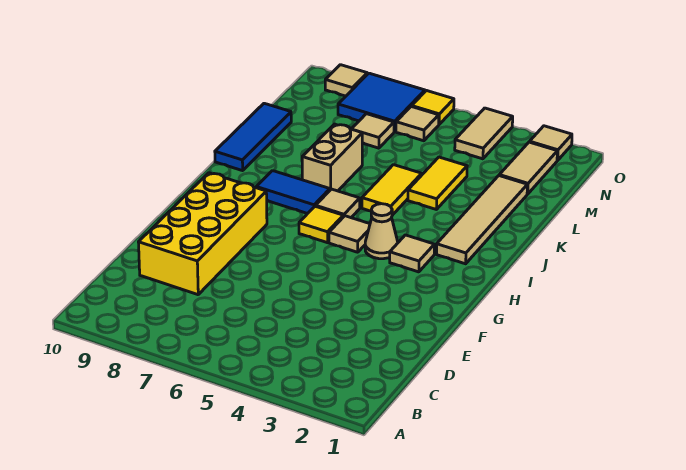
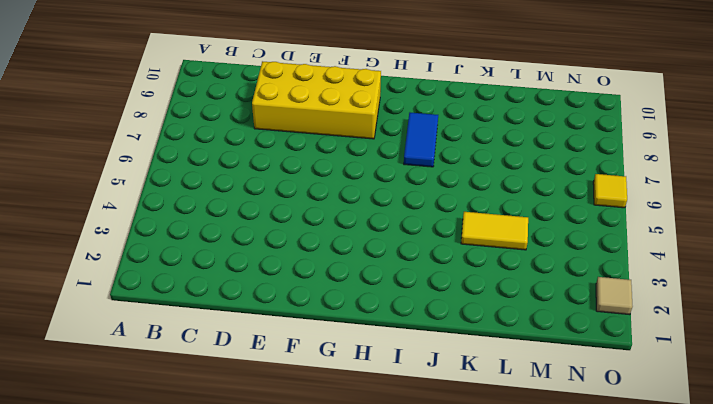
none -> tan tile H3 level 1
none -> tan cone H4 level 1
none -> tan tile H5 level 1

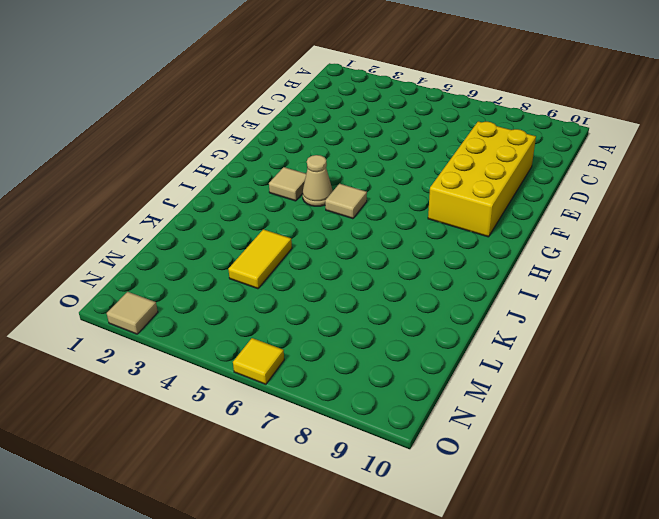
none -> yellow tile H6 level 1
none -> tan tile I2:L2 level 1
none -> tan tile I6 level 1

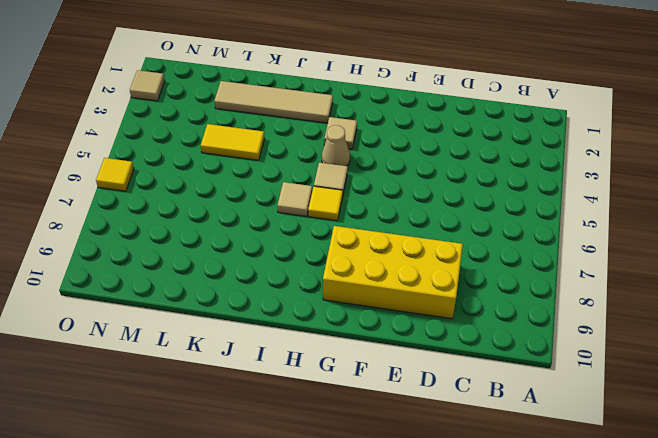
none -> blue tile I7:I8 level 1
none -> yellow tile J5:K5 level 1
none -> tan brick J7:K7 level 1

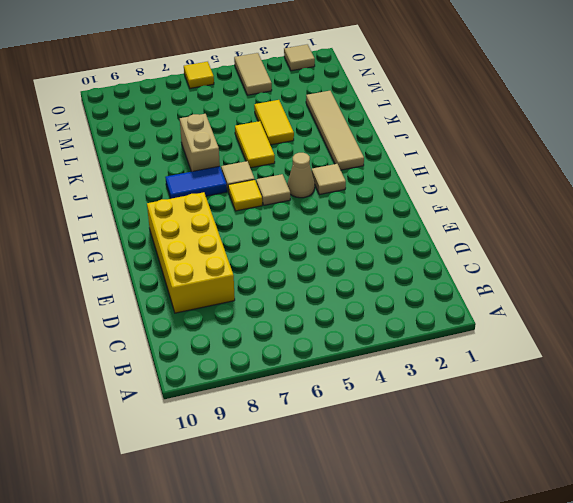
none -> blue tile J10:L10 level 1
none -> tan tile M2:N2 level 1
none -> tan tile M7 level 1

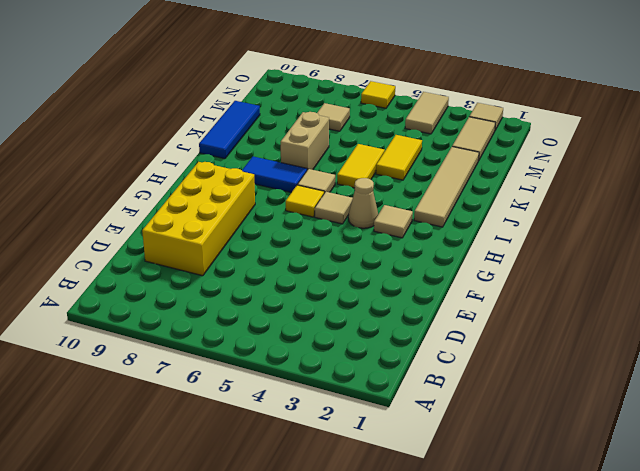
none -> tan tile N6 level 1
none -> blue tile N7:O8 level 1
none -> tan tile O9 level 1

